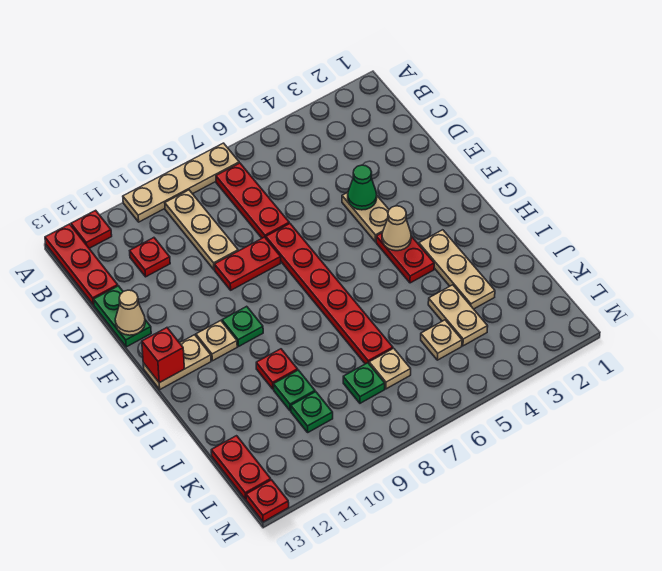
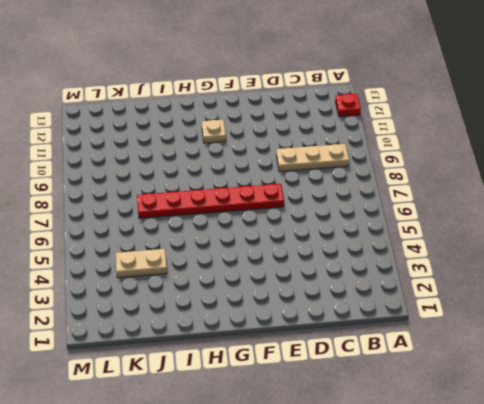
none -> tan plate A7:A10 level 1
none -> red plate A13:C13 level 1
none -> red plate B7:D7 level 1

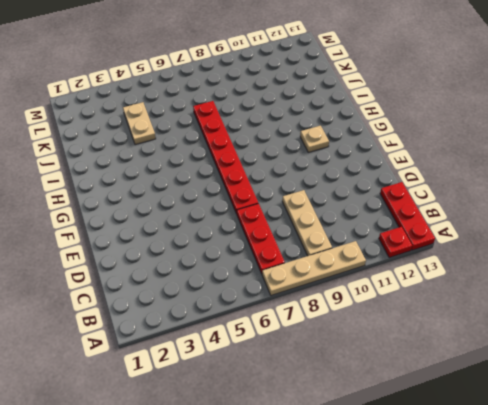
none -> red plate C11 level 1
none -> green plate D13:E13 level 1
none -> tan plate E4:F4 level 1

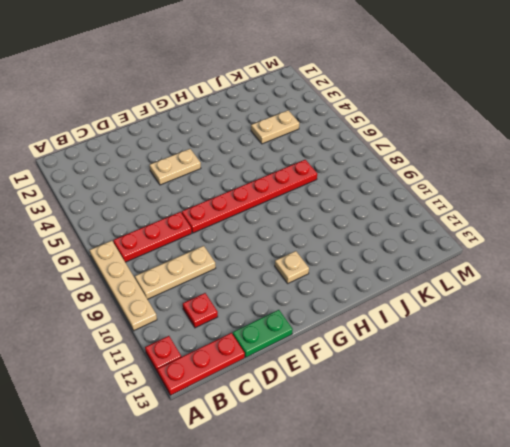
none -> red plate E8:E9 level 1
none -> red plate G4:H4 level 1
none -> green plate G10 level 1

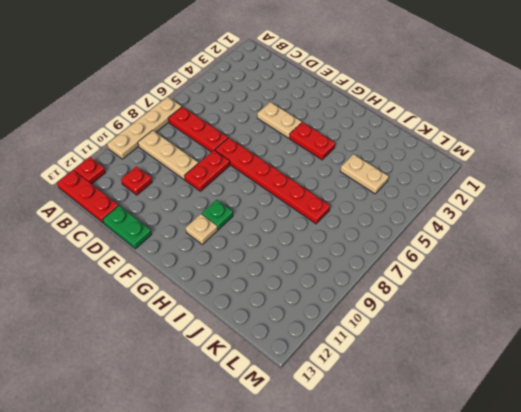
none -> tan plate G12:G13 level 1
none -> tan plate H3:J3 level 1
none -> red plate I10 level 1

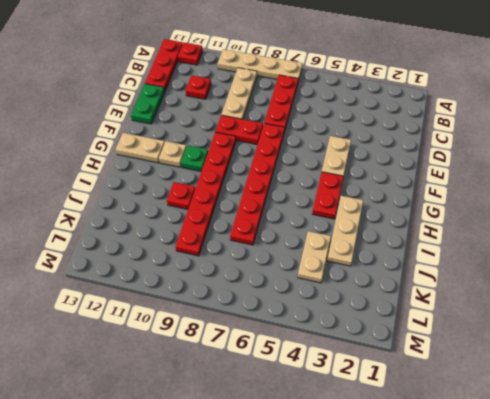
red plate F9:K9 level 1 -> none
none -> green plate J10 level 1
none -> tan plate K5 level 1
none -> tan plate K7 level 1

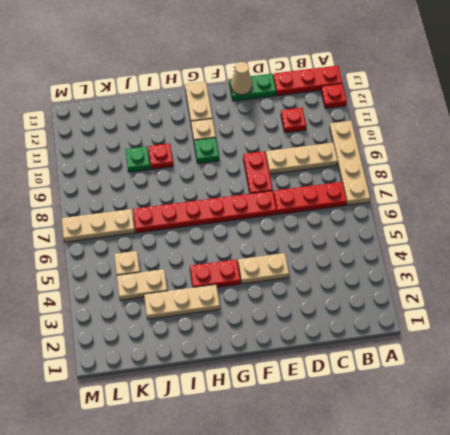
tan plate K7:M7 level 1 -> tan plate K7 level 1
none -> green plate K8 level 1
none -> green plate K10 level 1
none -> red plate K13:L13 level 1

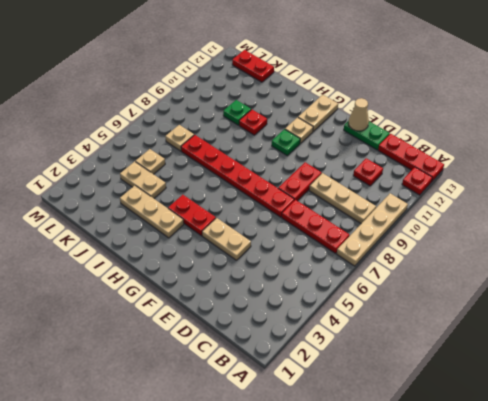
none -> green plate K8 level 1
none -> green plate K10 level 1
none -> red plate M13 level 1

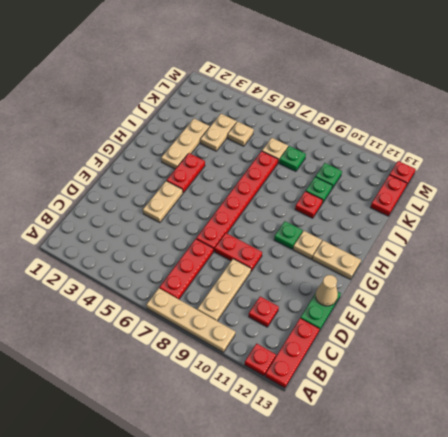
none -> green cone E4 level 2
none -> tan cone G4 level 2
none -> red brick G13 level 2

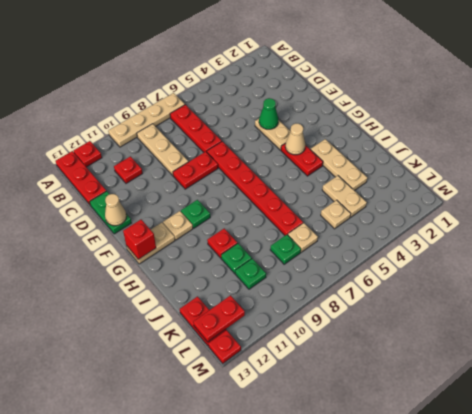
red plate L12:L13 level 2 -> none

